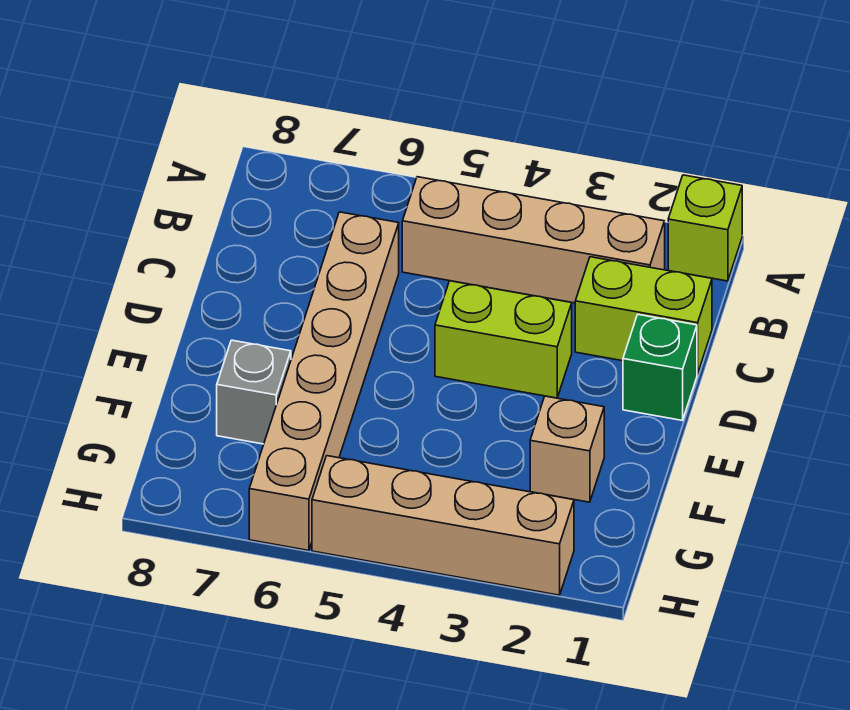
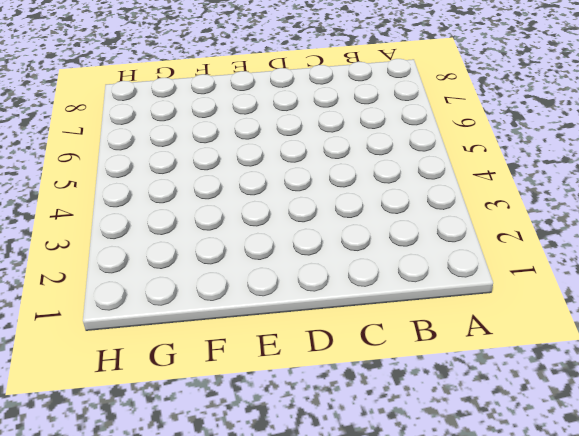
none -> lime brick A1 level 1
none -> tan brick B2:B5 level 1

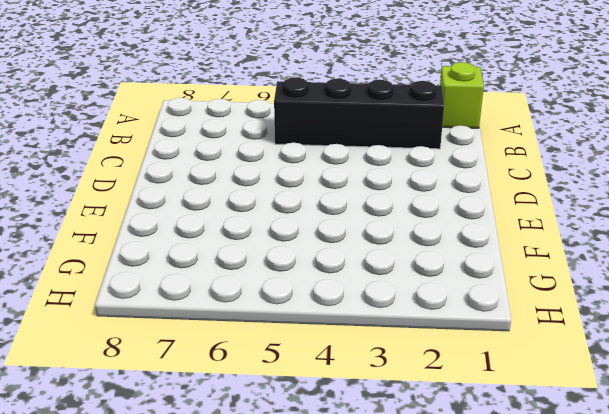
black brick B2:B5 level 1 -> tan brick B2:B5 level 1
none -> lime brick C1:C2 level 1
none -> tan brick C6:H6 level 1

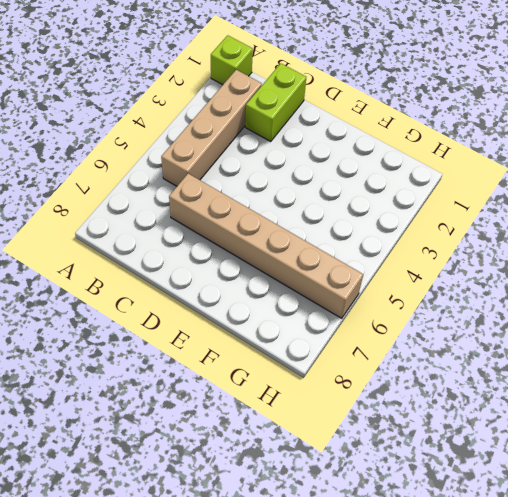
none -> green brick D1 level 1
none -> lime brick D3:D4 level 1

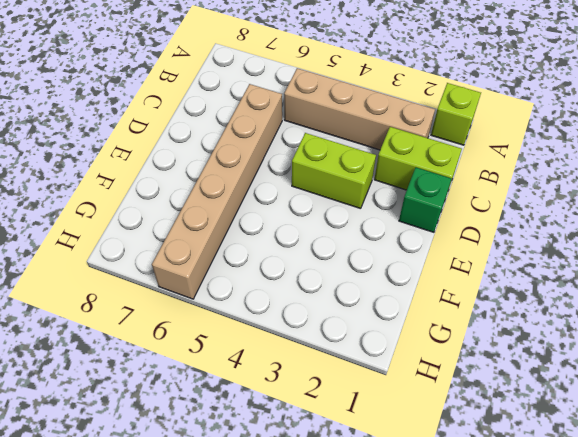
none -> tan brick F2 level 1
none -> grey brick F7 level 1

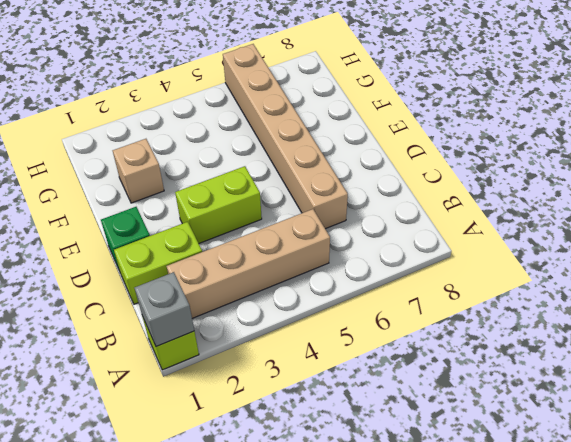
grey brick A1 level 2 -> grey brick F7 level 1
none -> tan brick H2:H5 level 1

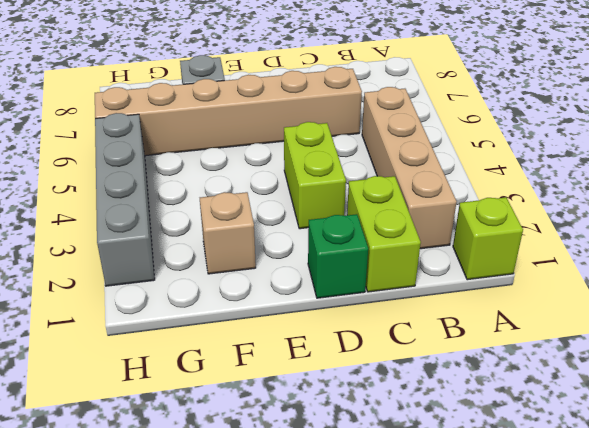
grey brick H2:H5 level 1 -> tan brick H2:H5 level 1

